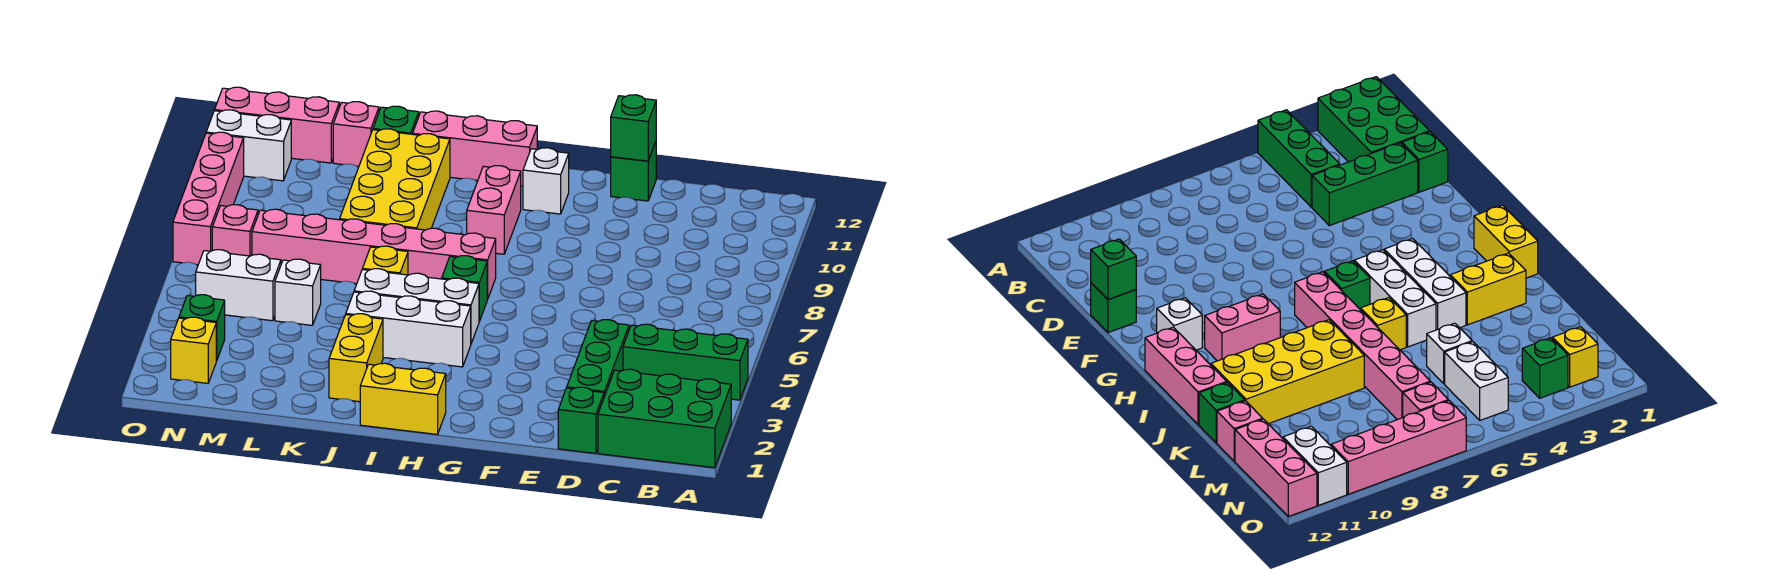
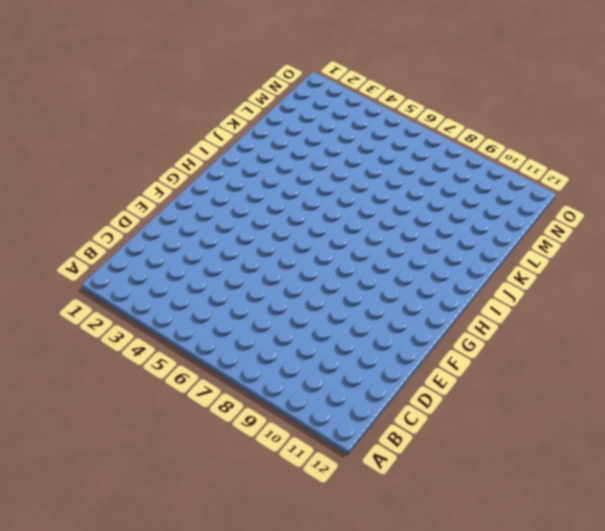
none -> green brick A1:C2 level 1
none -> green brick A4:C4 level 1
none -> green brick D1 level 1

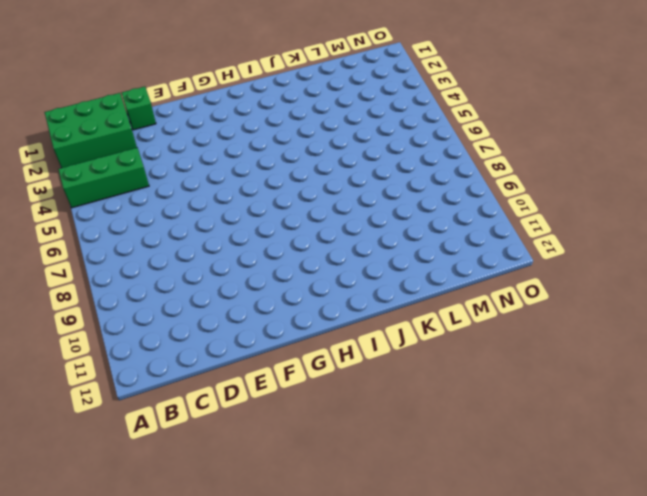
none -> green brick D2:D4 level 1
none -> green brick E12 level 1
none -> white brick G11 level 1

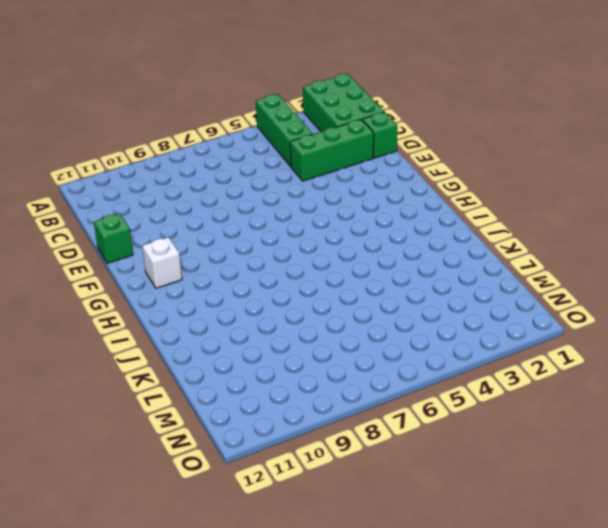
none -> yellow brick H1:I1 level 1
none -> white brick H4:J4 level 1
none -> white brick H5:J5 level 1

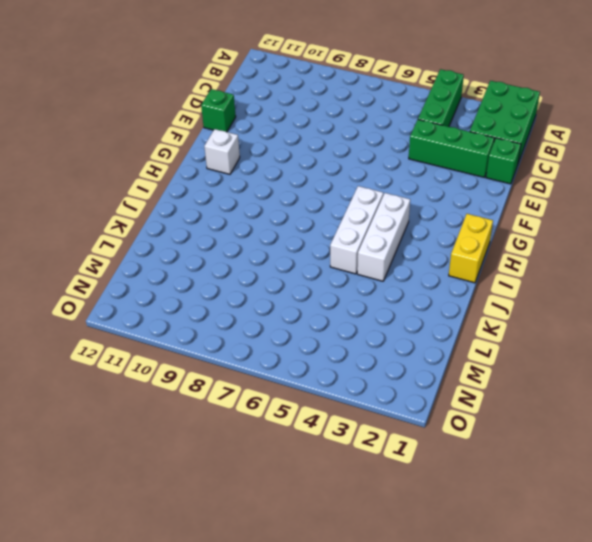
none -> green brick H6 level 1
none -> pink brick H7:M7 level 1
none -> pink brick H9:H10 level 1

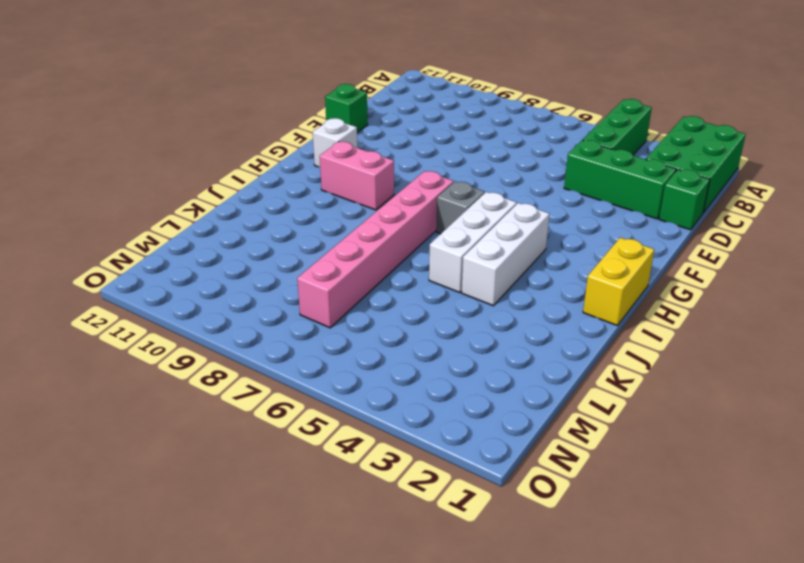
grey brick H6 level 1 -> green brick H6 level 1
none -> pink brick H12:J12 level 1
none -> yellow brick J2:J3 level 1
none -> yellow brick J6 level 1

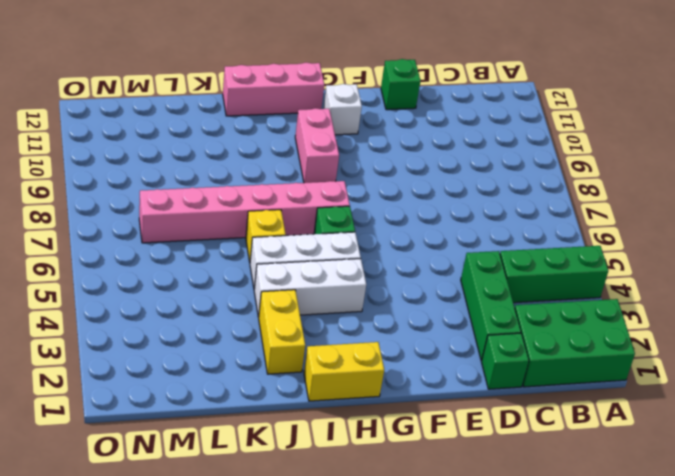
none -> yellow brick J8:K11 level 1
none -> green brick K12 level 1
none -> white brick L5 level 1

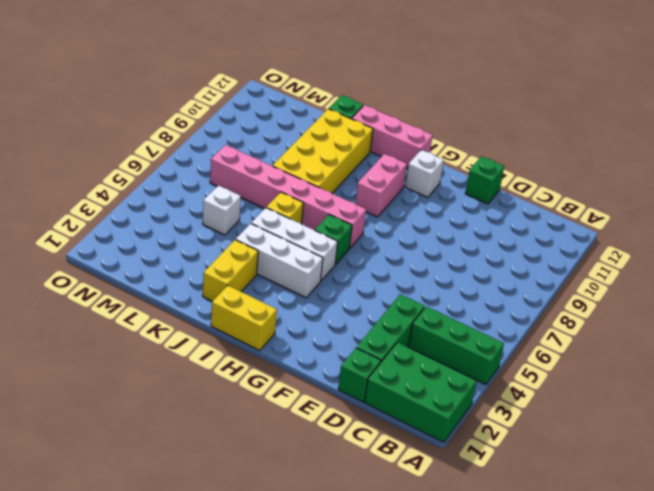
none -> pink brick L12 level 1
none -> white brick M5:N5 level 1
none -> pink brick M12:O12 level 1

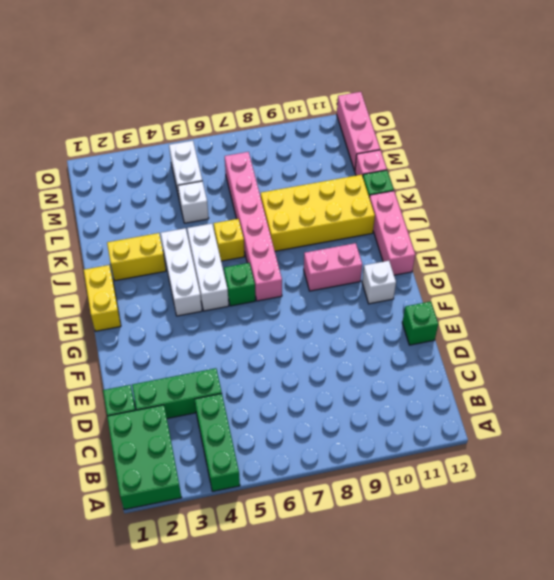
none -> yellow brick N2 level 1
none -> green brick N3 level 1
none -> pink brick N7 level 1

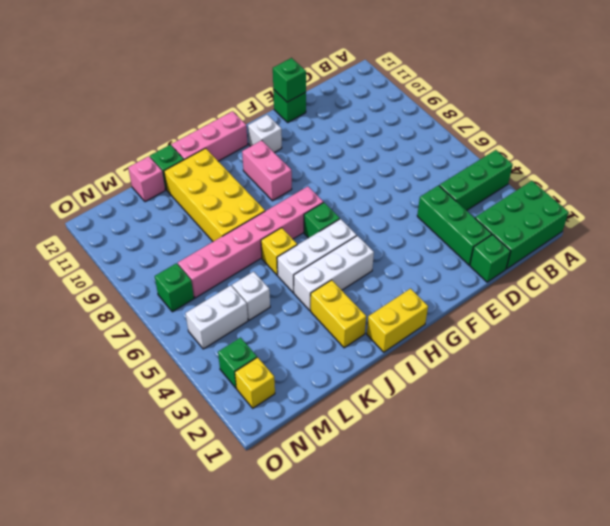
green brick N7 level 1 -> pink brick N7 level 1
none -> pink brick M12:O12 level 1
none -> white brick N11:O11 level 1
none -> pink brick O7:O10 level 1

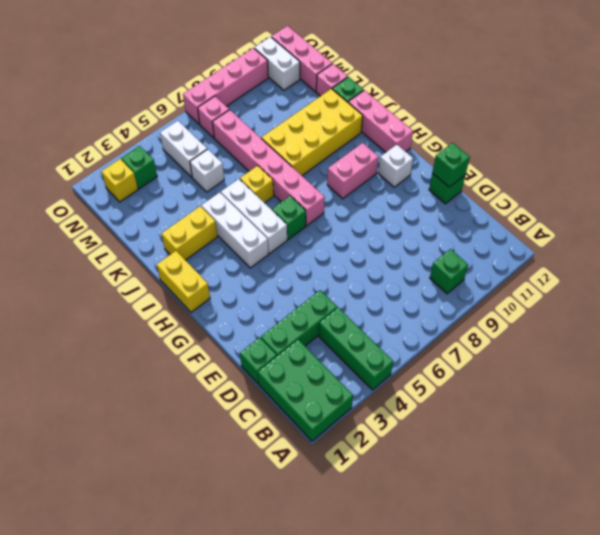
green brick B9 level 1 -> none

